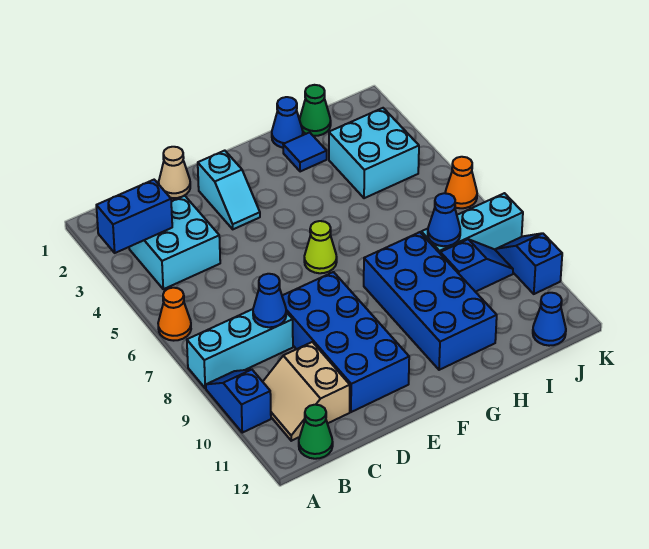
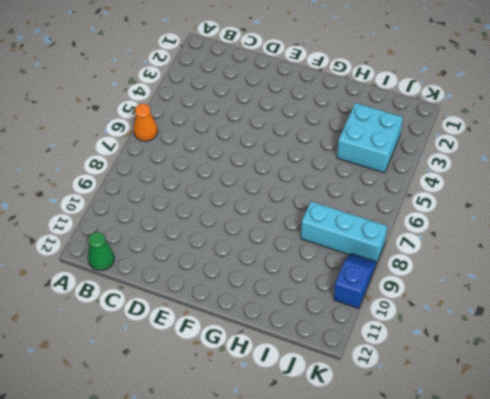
none -> cyan brick A8:C8 level 1
none -> blue slope A9:A10 level 1 top 10
none -> cyan brick B3:C4 level 1

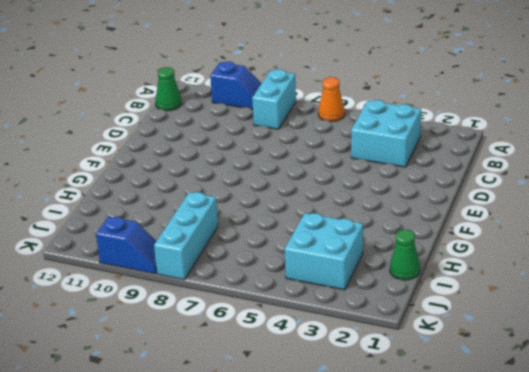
cyan brick A8:B8 level 1 -> cyan brick A8:C8 level 1
none -> tan slope B10:C11 level 1 top C
none -> tan cone D1 level 1
none -> blue brick D8:E11 level 1

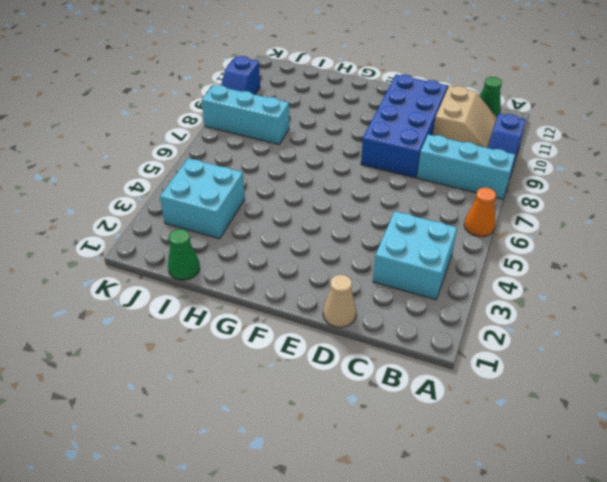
none -> cyan slope E2:E3 level 1 top 2
none -> lime cone F6 level 1
none -> blue brick G8:H11 level 1

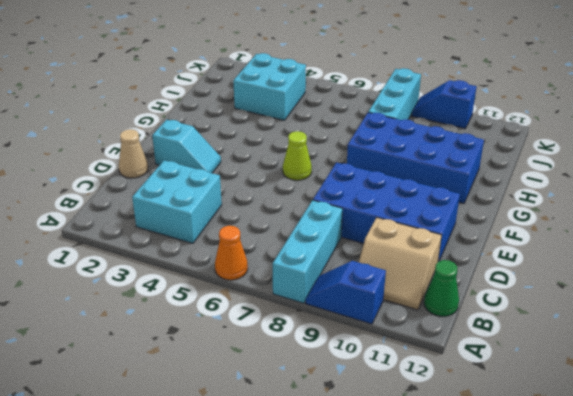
none -> blue cone H1 level 1
none -> blue tile H2 level 1
none -> green cone I1 level 1

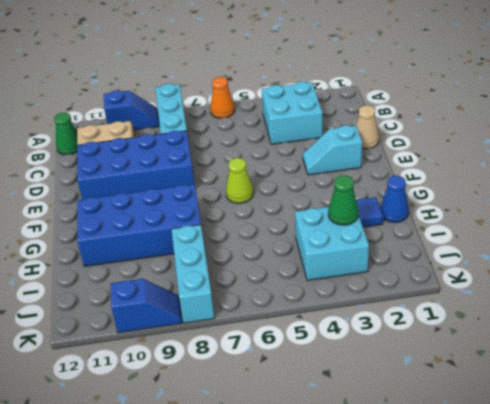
green cone I3 level 2 -> green cone I1 level 1
none -> blue slope I9:J9 level 1 top I
none -> blue cone J12 level 1
none -> orange cone K6 level 1

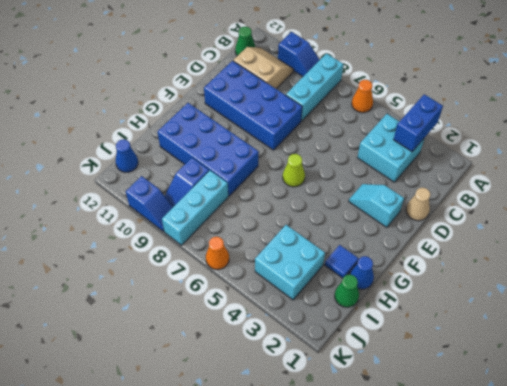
none -> blue cone C8 level 2
none -> blue cone I8 level 2

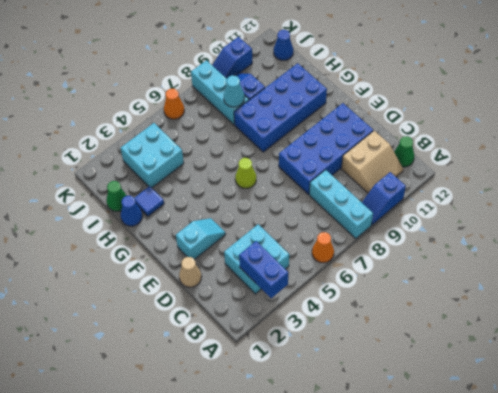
cyan cone I8 level 2 -> blue cone I8 level 2
none -> blue cone C8 level 2

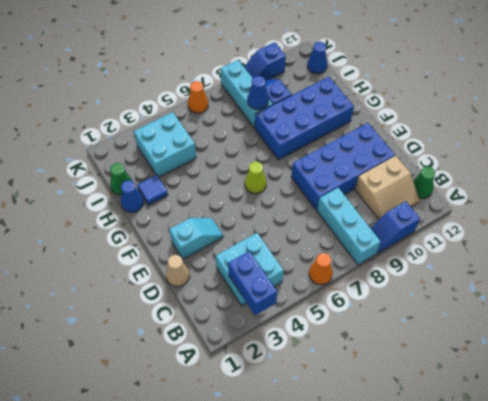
none -> blue cone C8 level 2

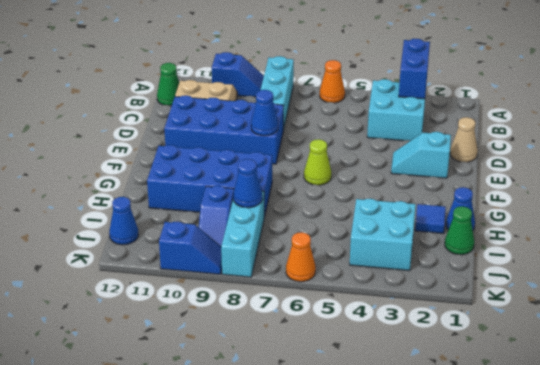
blue cone E8 level 2 -> blue cone C8 level 2

